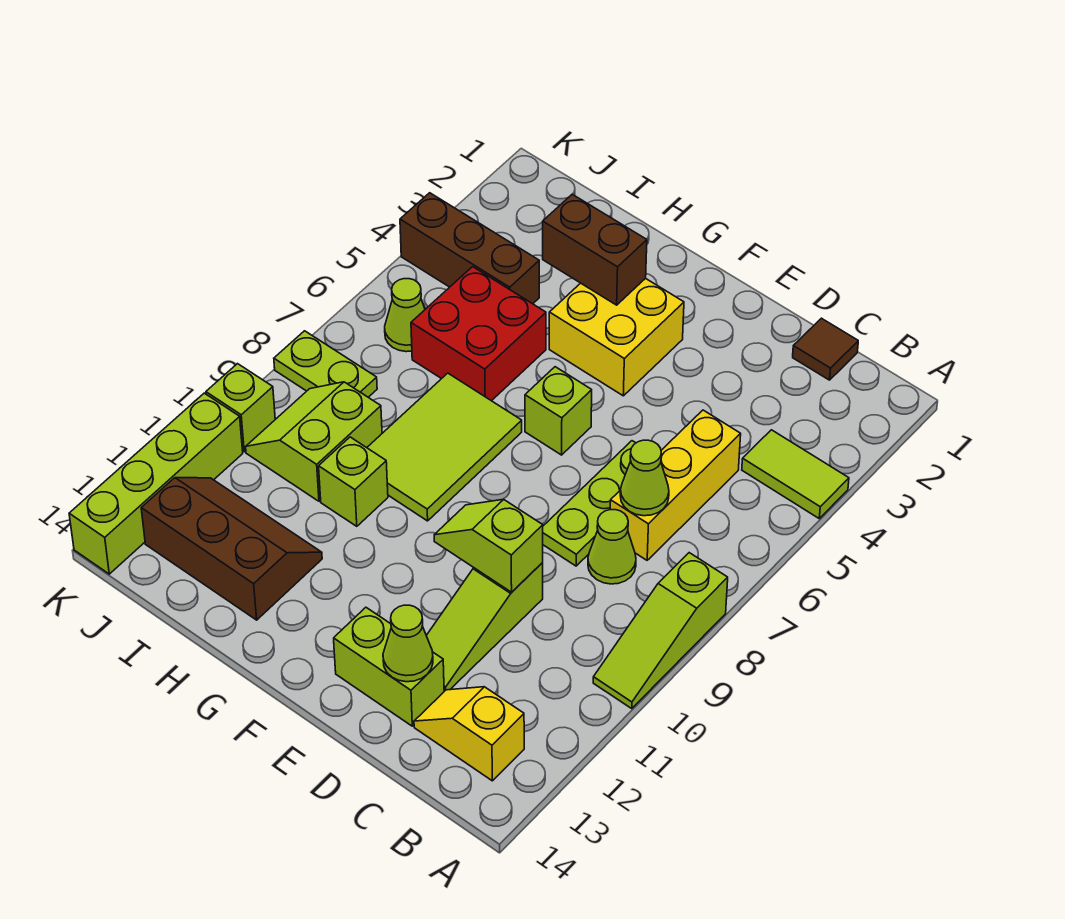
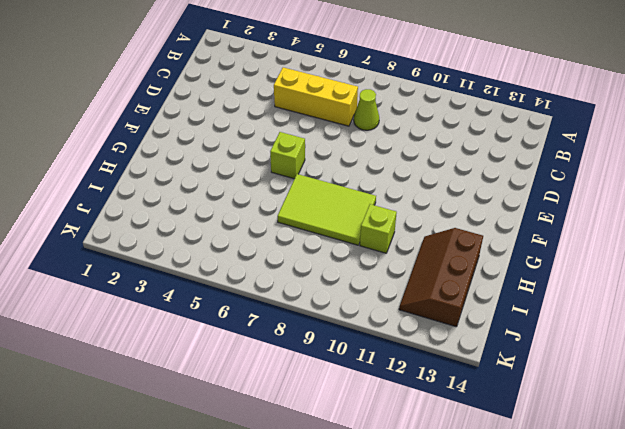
none -> lime tile A4:B4 level 1
none -> lime slope A8:A10 level 1 top 8
none -> yellow slope B13:C13 level 1 top B

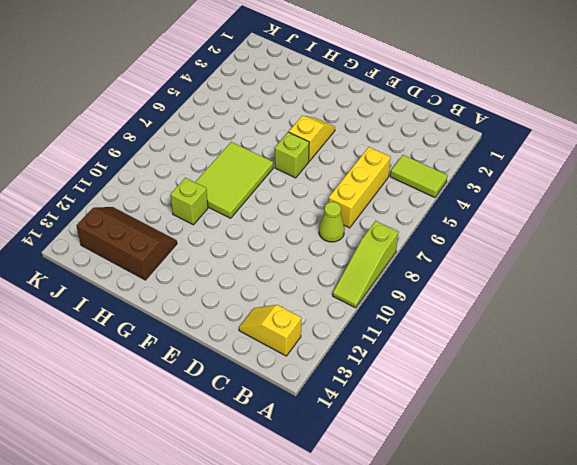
yellow slope F4:F5 level 1 top 5 -> yellow brick F3:G4 level 1
none -> brown tile C1 level 1
none -> lime plate D6:D8 level 1
none -> lime slope D10:D12 level 1 top 10

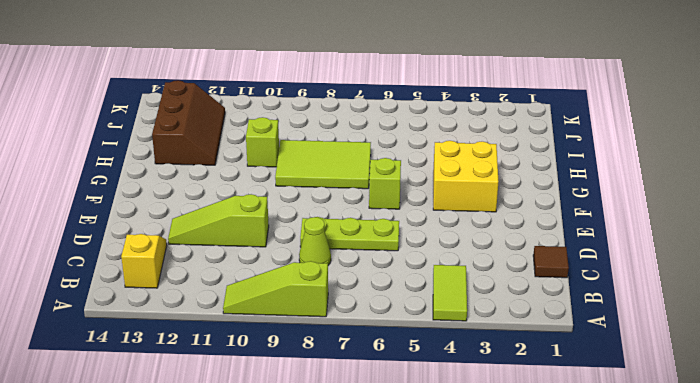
none -> yellow brick C5:C7 level 1
none -> lime brick D13:E13 level 1
none -> red brick H5:I6 level 1

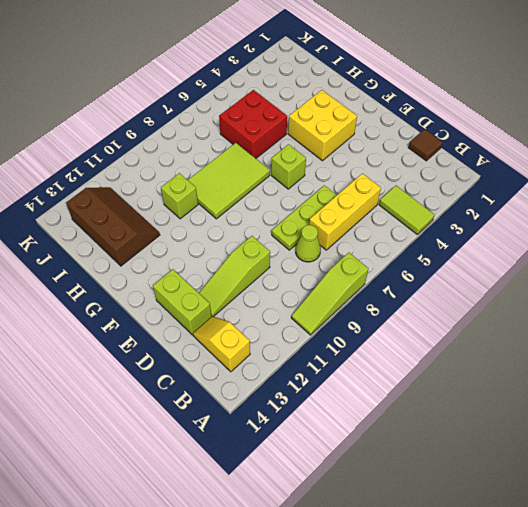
none -> brown brick I4:K4 level 1
none -> lime slope I9:J10 level 1 top I
none -> lime cone J6 level 1

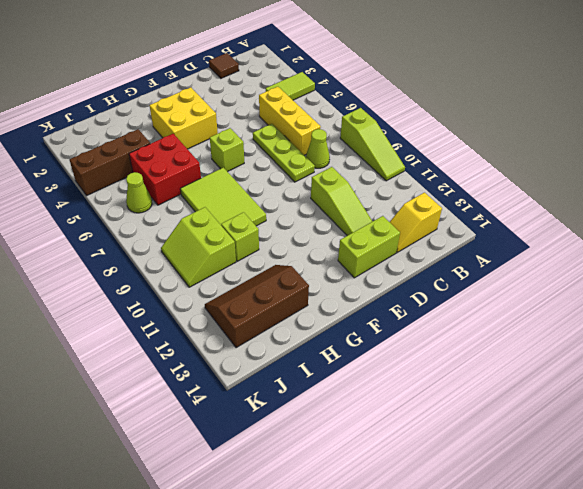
none -> lime plate J8:K8 level 1
none -> lime brick K10 level 1
none -> lime brick K11:K14 level 1

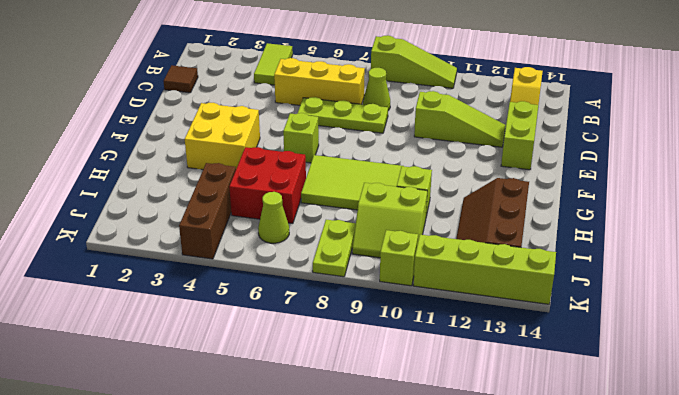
none -> lime cone C7 level 2
none -> lime slope D10:E10 level 2 top D
none -> lime cone D13 level 2

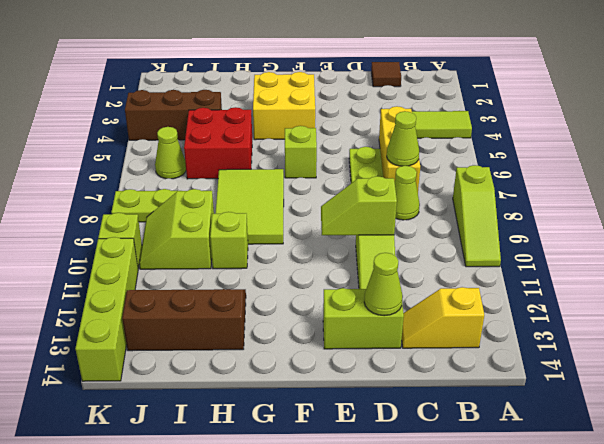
none -> brown brick G3:H3 level 2

